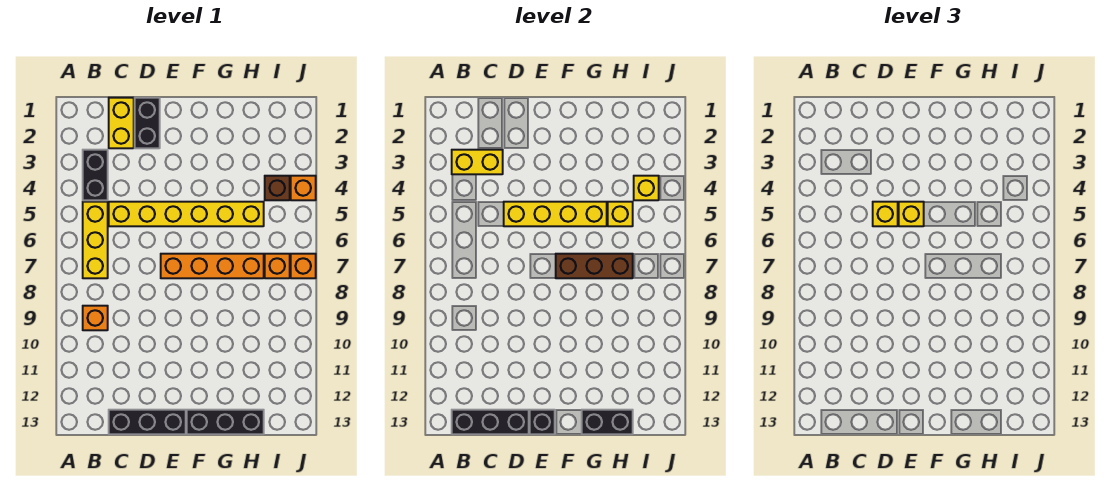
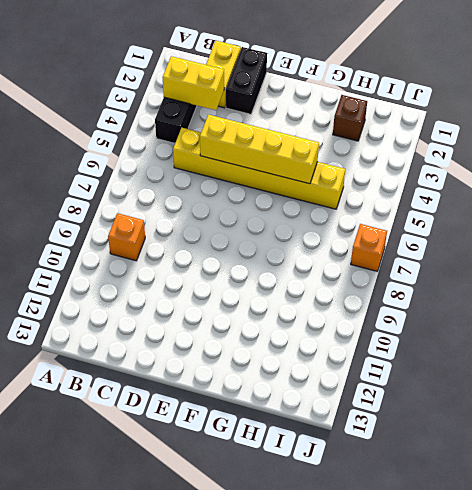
brown brick H2 level 1 -> brown brick I4 level 1
none -> yellow brick B5:B7 level 1
none -> black brick C13:E13 level 1
none -> orange brick E7:H7 level 1

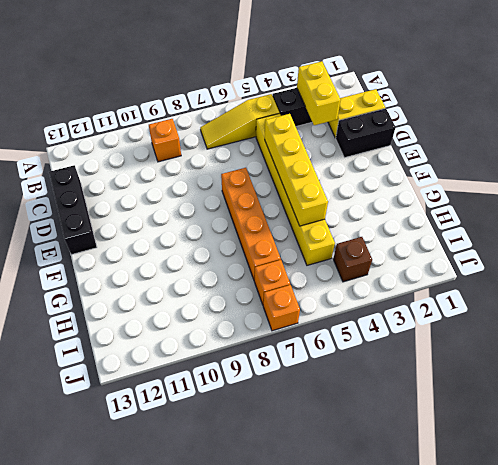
yellow slope B5:B7 level 1 top 5 -> yellow brick B5:B7 level 1
none -> black brick F13:H13 level 1
none -> orange brick J4 level 1
none -> black brick B13:D13 level 2

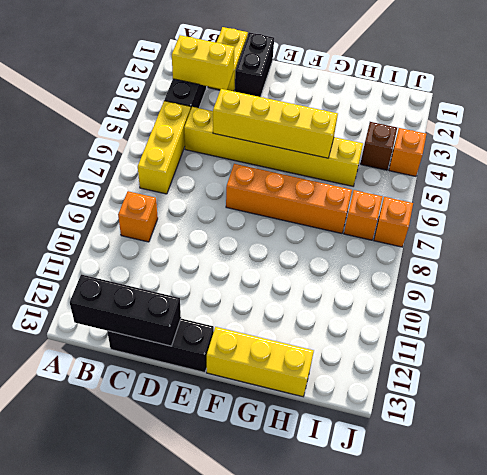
yellow brick F13:H13 level 1 -> black brick F13:H13 level 1
none -> black brick E13 level 2
none -> brown brick F7:H7 level 2
none -> black brick G13:H13 level 2

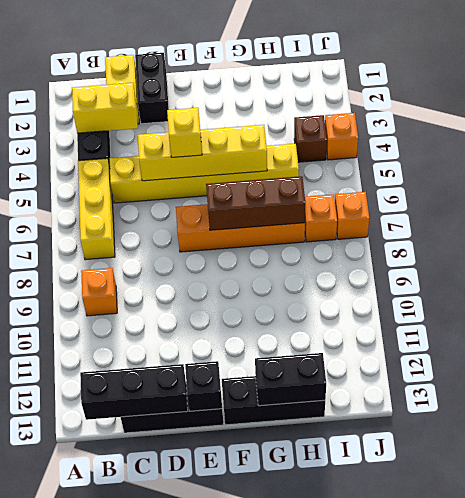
none -> yellow brick H5 level 2
none -> yellow brick I4 level 2
none -> yellow brick D5 level 3

